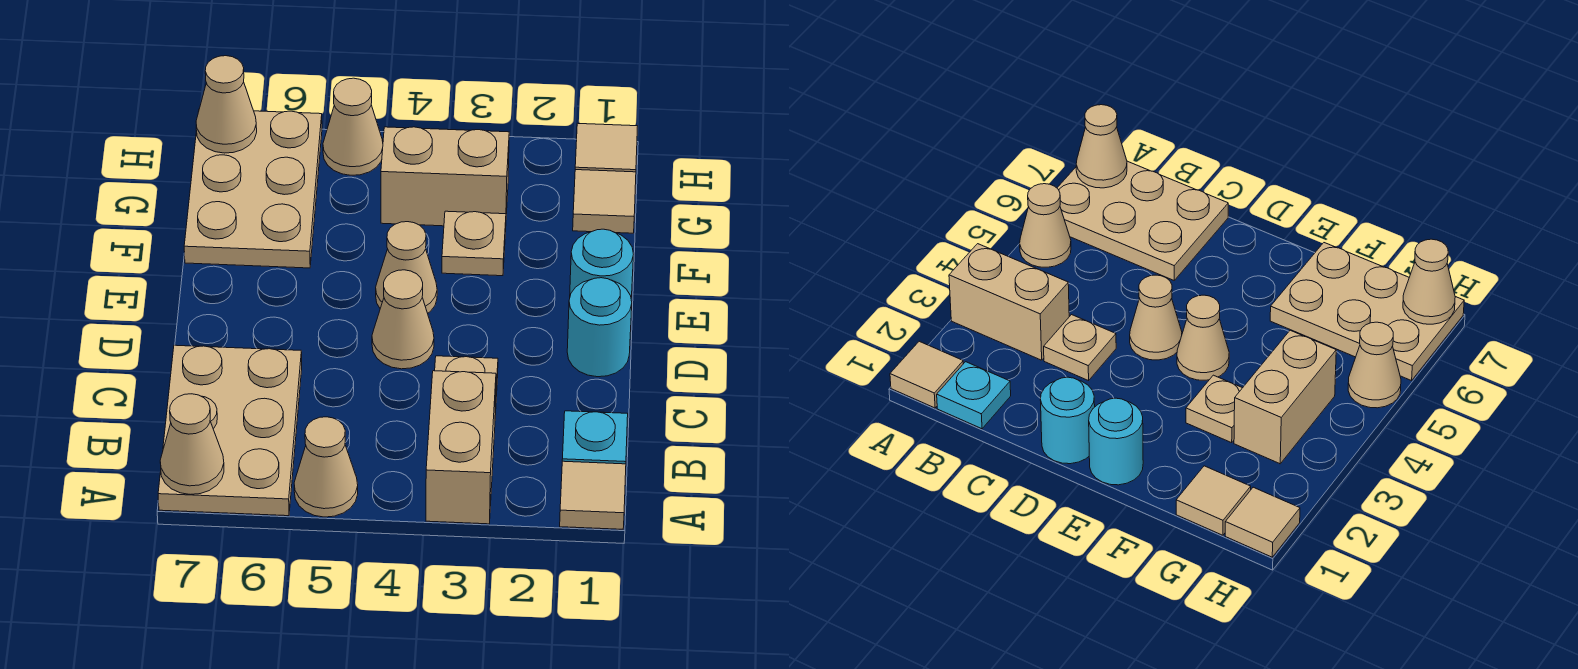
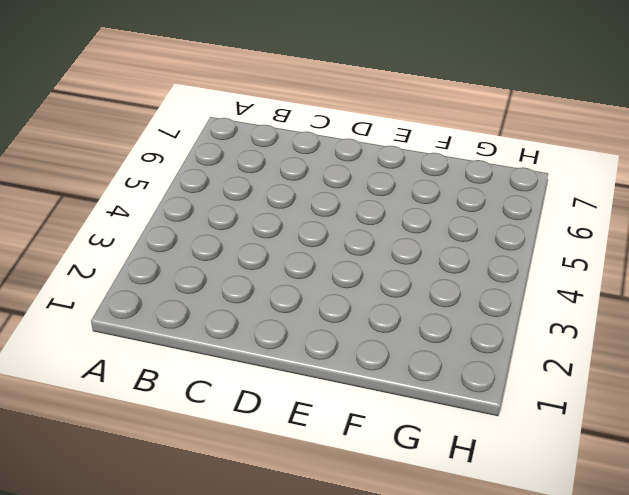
none -> tan tile A1 level 1
none -> tan brick A3:B3 level 1
none -> tan cone A5 level 1

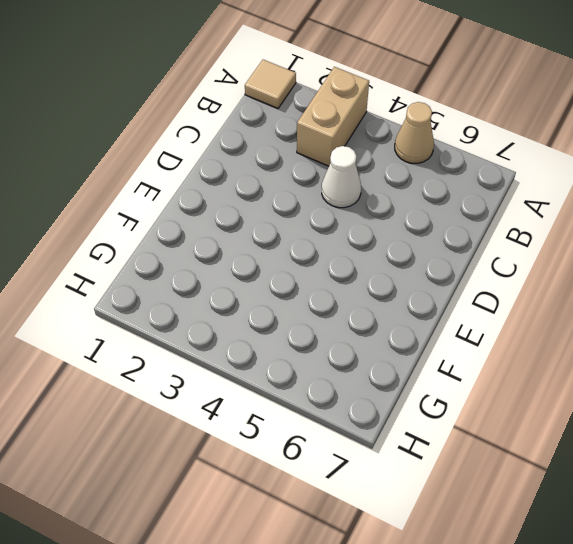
white cone C4 level 1 -> none
none -> tan plate A6:C7 level 1
none -> cyan plate B1 level 1
none -> tan plate C3 level 1

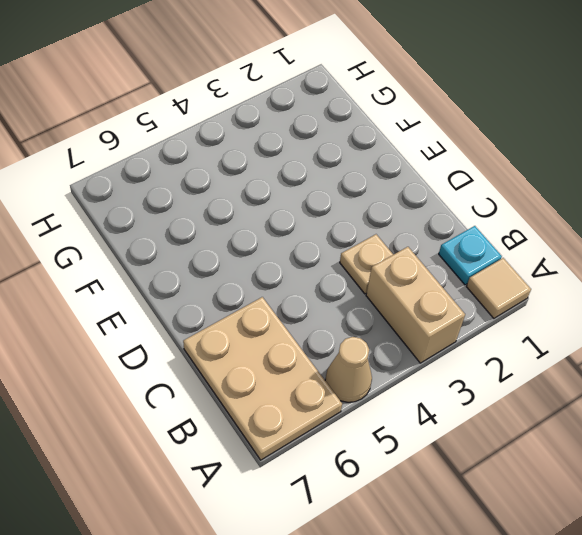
none -> cyan round brick D1 level 1
none -> tan cone D4 level 1
none -> cyan round brick E1 level 1

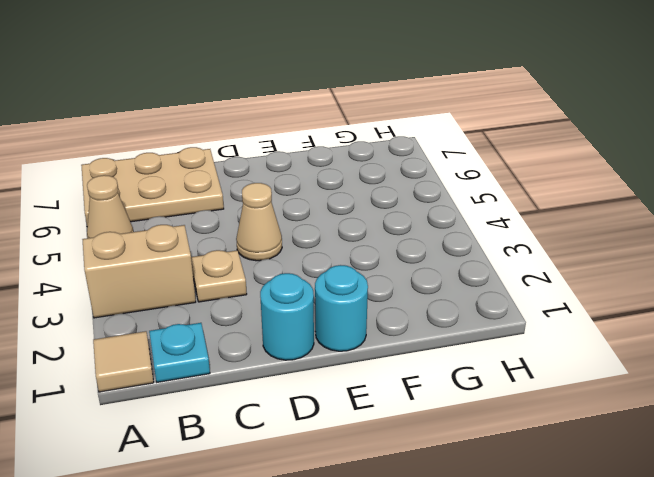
none -> tan cone E4 level 1
none -> tan plate F3 level 1
none -> tan plate F6:H7 level 1

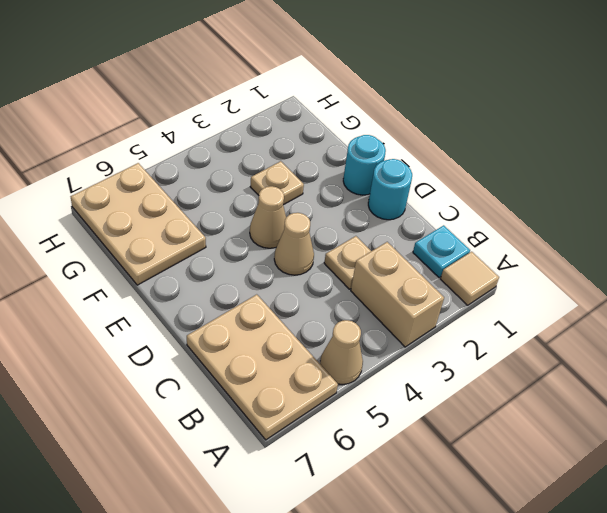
none -> tan tile G1 level 1
none -> tan brick G3:G4 level 1
none -> tan tile H1 level 1

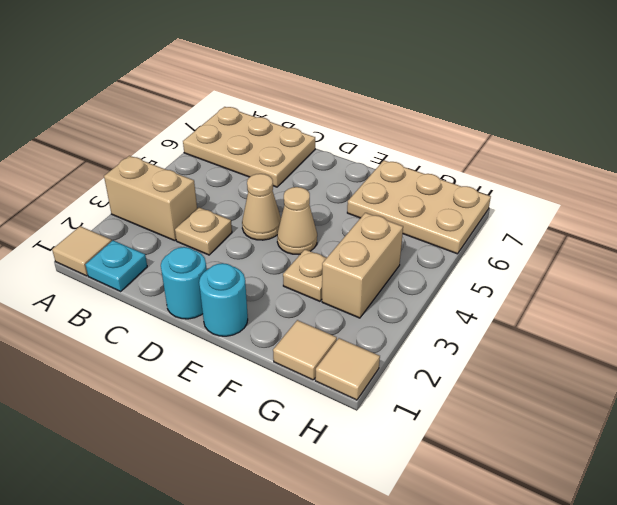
none -> tan cone A5 level 1
none -> tan cone H5 level 1
none -> tan cone A7 level 2

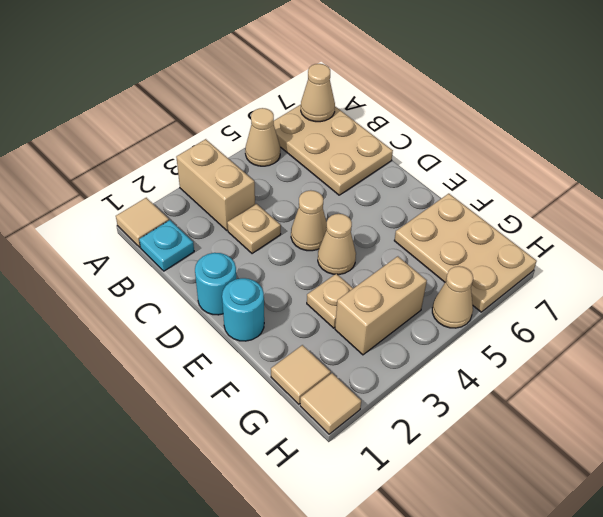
none -> tan cone H7 level 2

